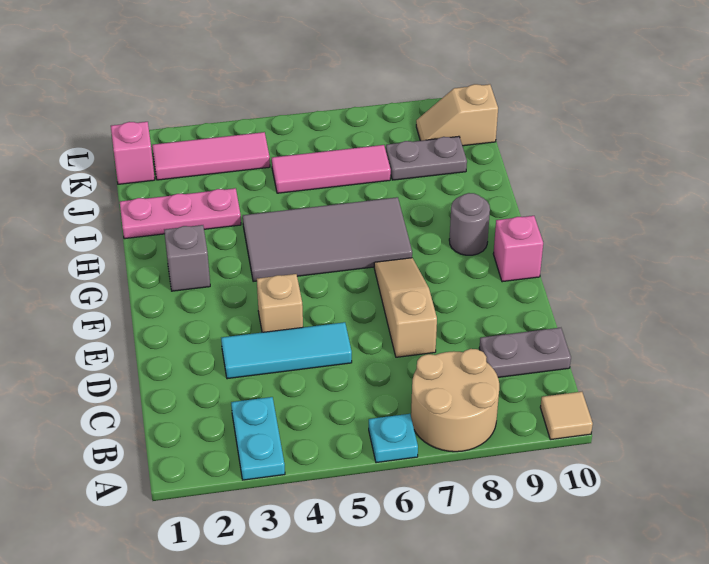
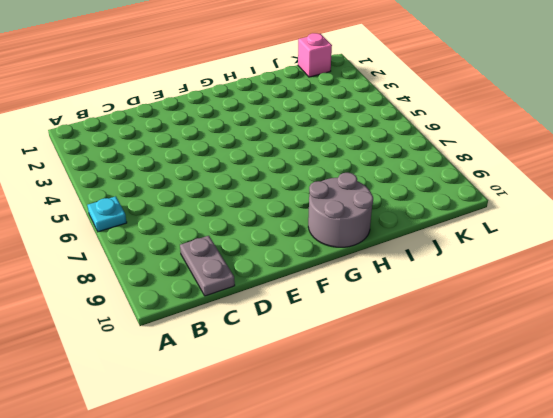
grey round brick G9:H10 level 1 -> grey round brick G9 level 1
none -> cyan plate A3:B3 level 1
none -> tan round brick A7:B8 level 1
none -> tan tile A10 level 1

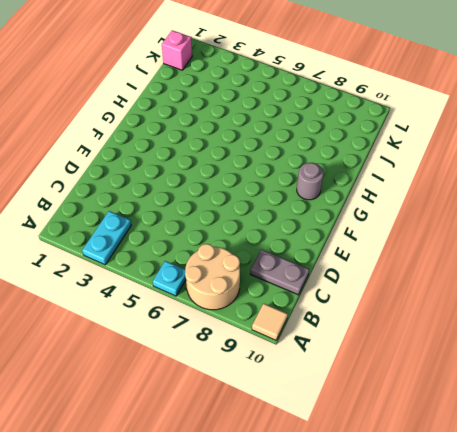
none -> cyan tile D3:D5 level 1
none -> tan slope D7:F7 level 1 top D
none -> tan brick E4 level 1

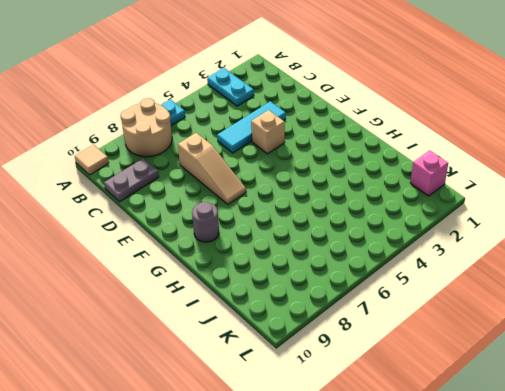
none -> pink brick F10 level 1
none -> grey brick G2 level 1
none -> grey tile G4:H7 level 1

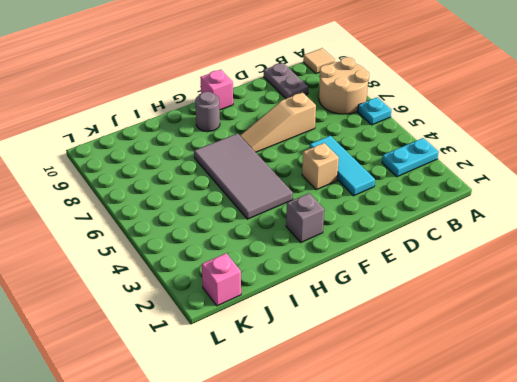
none -> pink plate I1:I3 level 1
none -> pink tile J5:J7 level 1
none -> grey plate J8:J9 level 1

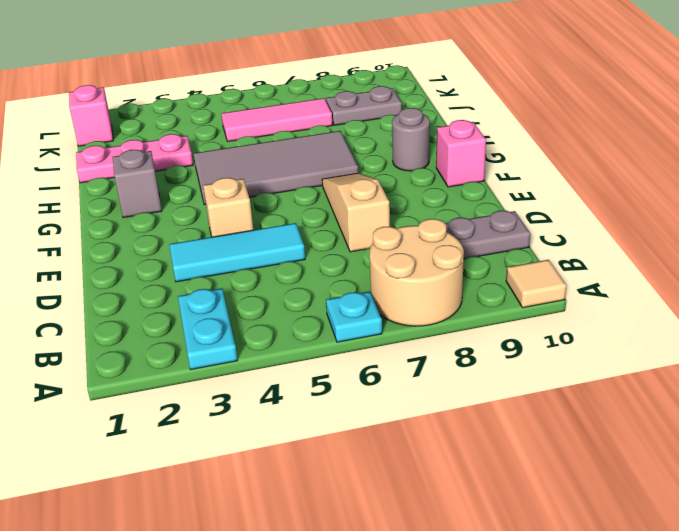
none -> pink tile K2:K4 level 1
none -> tan slope K9:K10 level 1 top 10

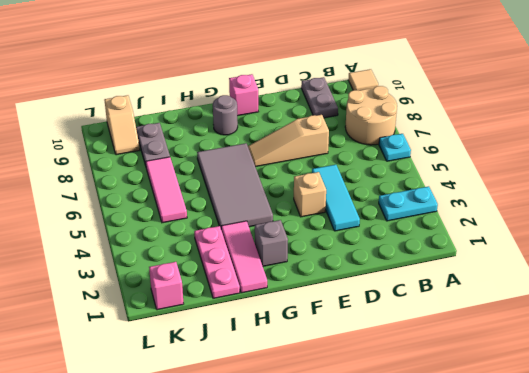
pink tile H1:H3 level 1 -> pink tile K2:K4 level 1

